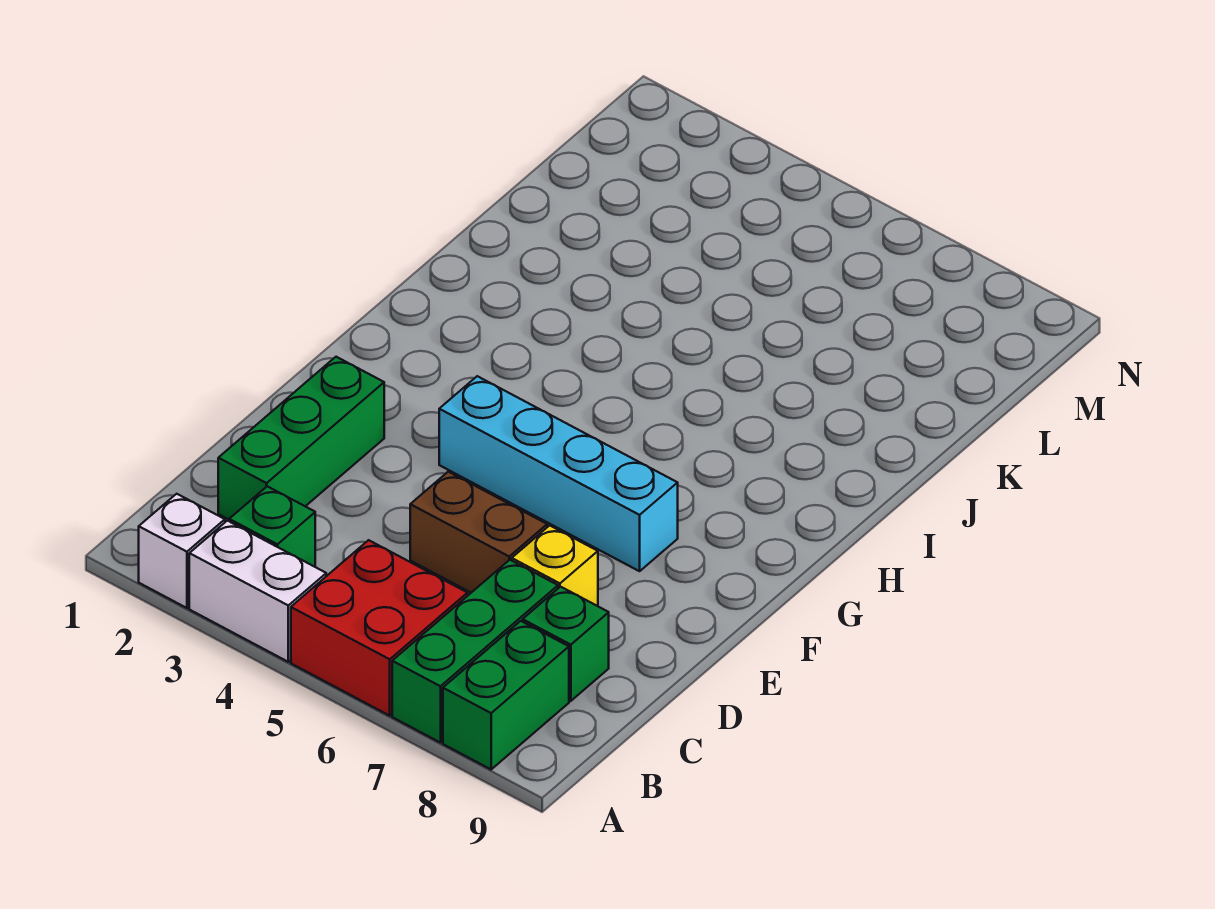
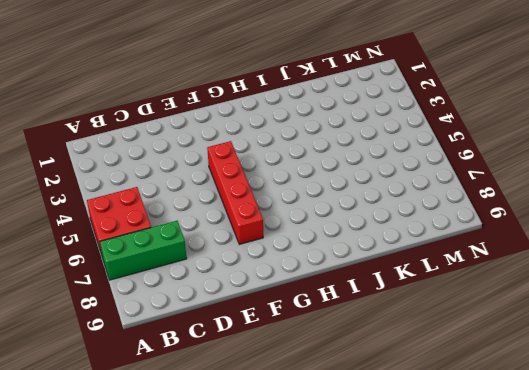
red brick F4:F7 level 1 -> cyan brick F4:F7 level 1
none -> white brick A2 level 1
none -> white brick A3:A4 level 1

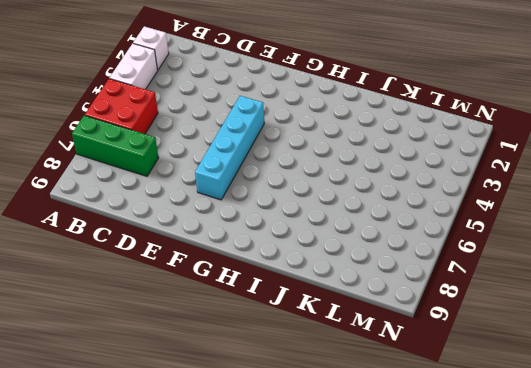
none -> green brick A8:B8 level 1
none -> green brick B3 level 1

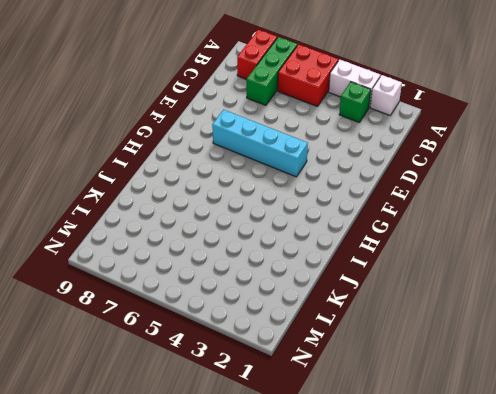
red brick A8:B8 level 1 -> green brick A8:B8 level 1
none -> green brick C2:E2 level 1
none -> green brick C8 level 1

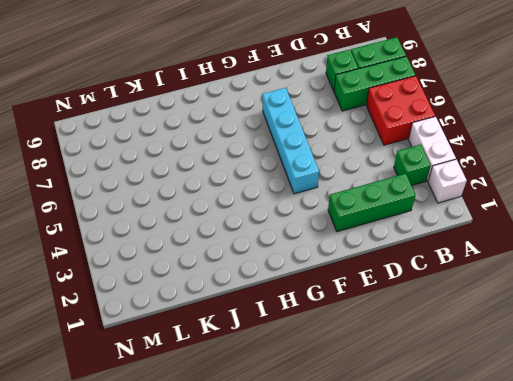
none -> brown brick D5:D6 level 1
none -> yellow brick D7 level 1

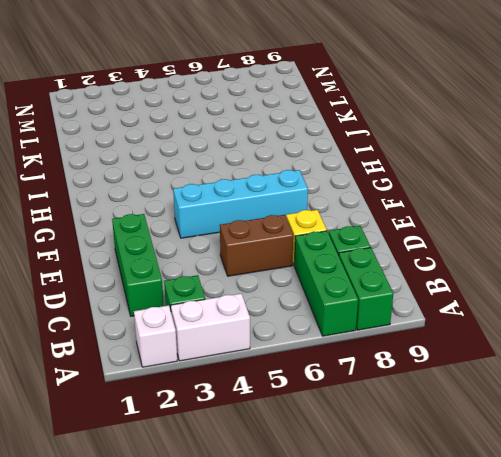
none -> red brick A5:B6 level 1

